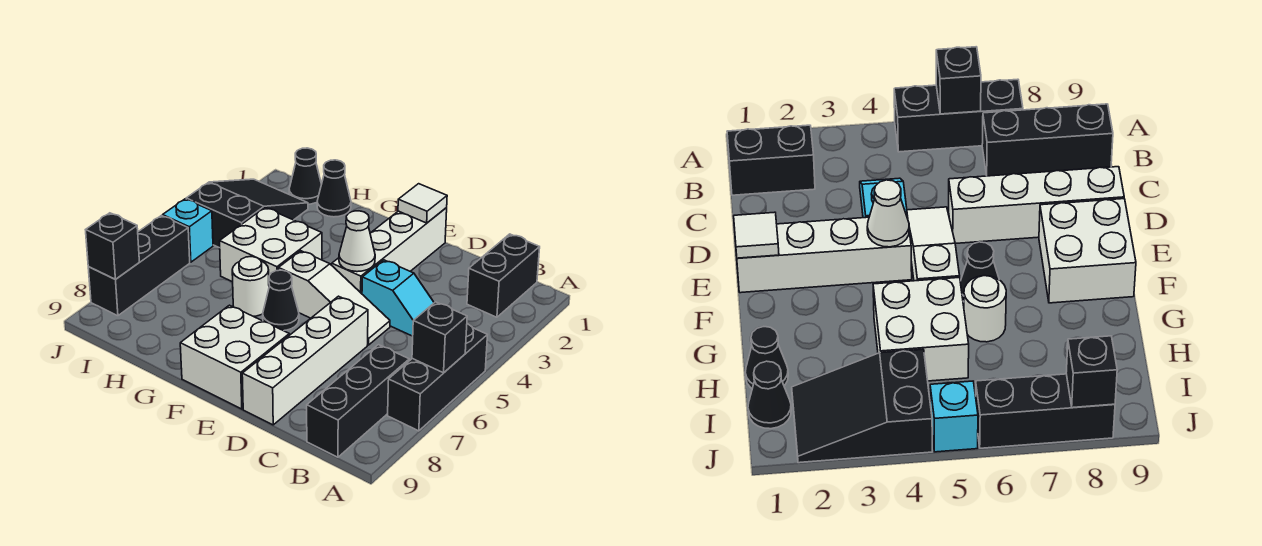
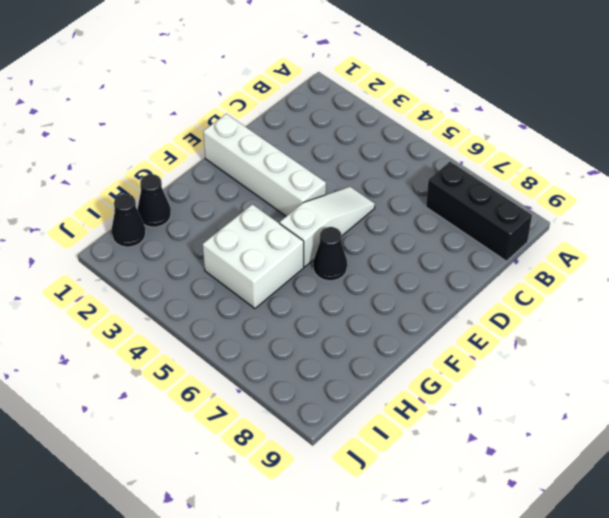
none -> black brick A5:A7 level 1
none -> black brick B1:B2 level 1
none -> cyan slope C4:D4 level 1 top D

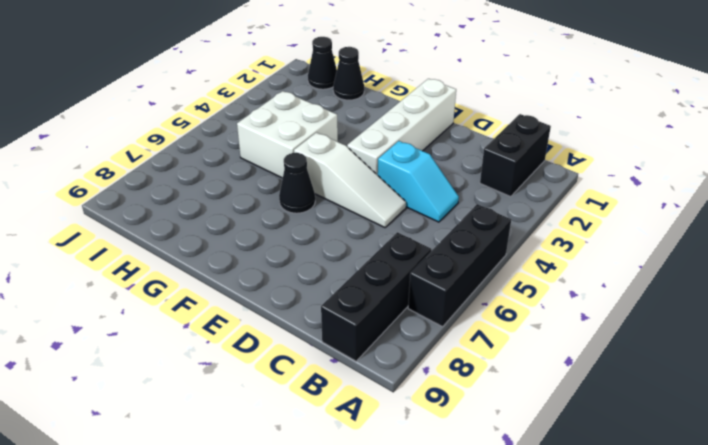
none -> white brick D6:D9 level 1
none -> white brick E8:F9 level 1
none -> white round brick G6 level 1

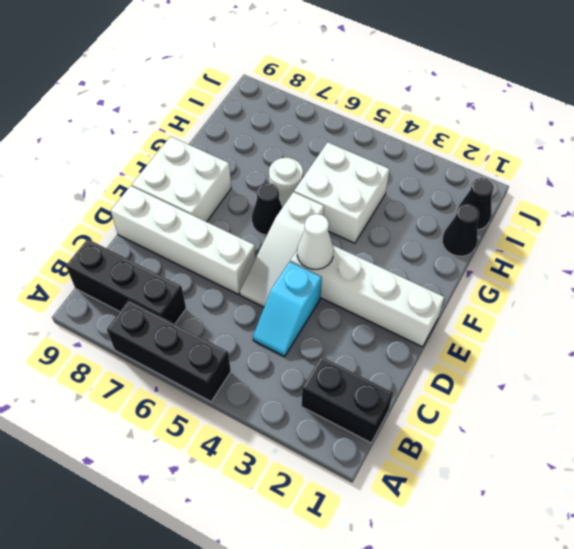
none -> black slope I2:J4 level 1 top 4
none -> cyan brick J5 level 1
none -> black brick J6:J8 level 1

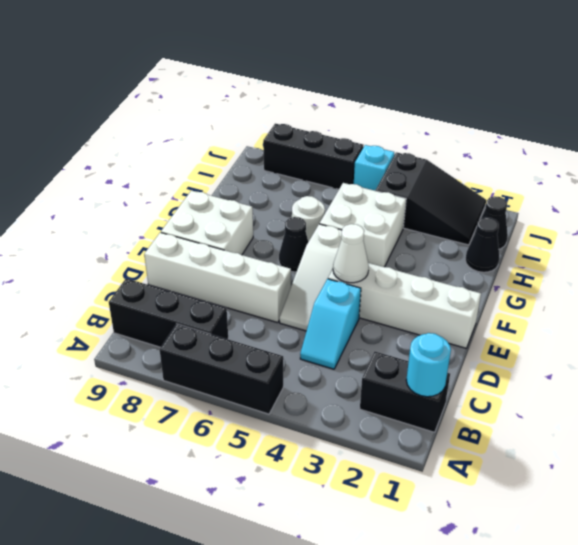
cyan round brick B1 level 2 -> none
none -> black brick A6 level 2
none -> white tile E1 level 2
none -> black brick J8 level 2

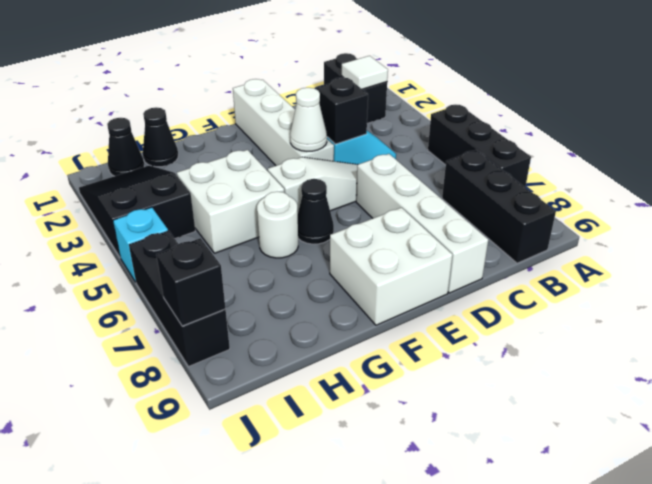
white tile B2 level 2 -> white tile E1 level 2
black brick D4 level 2 -> black brick A6 level 2

